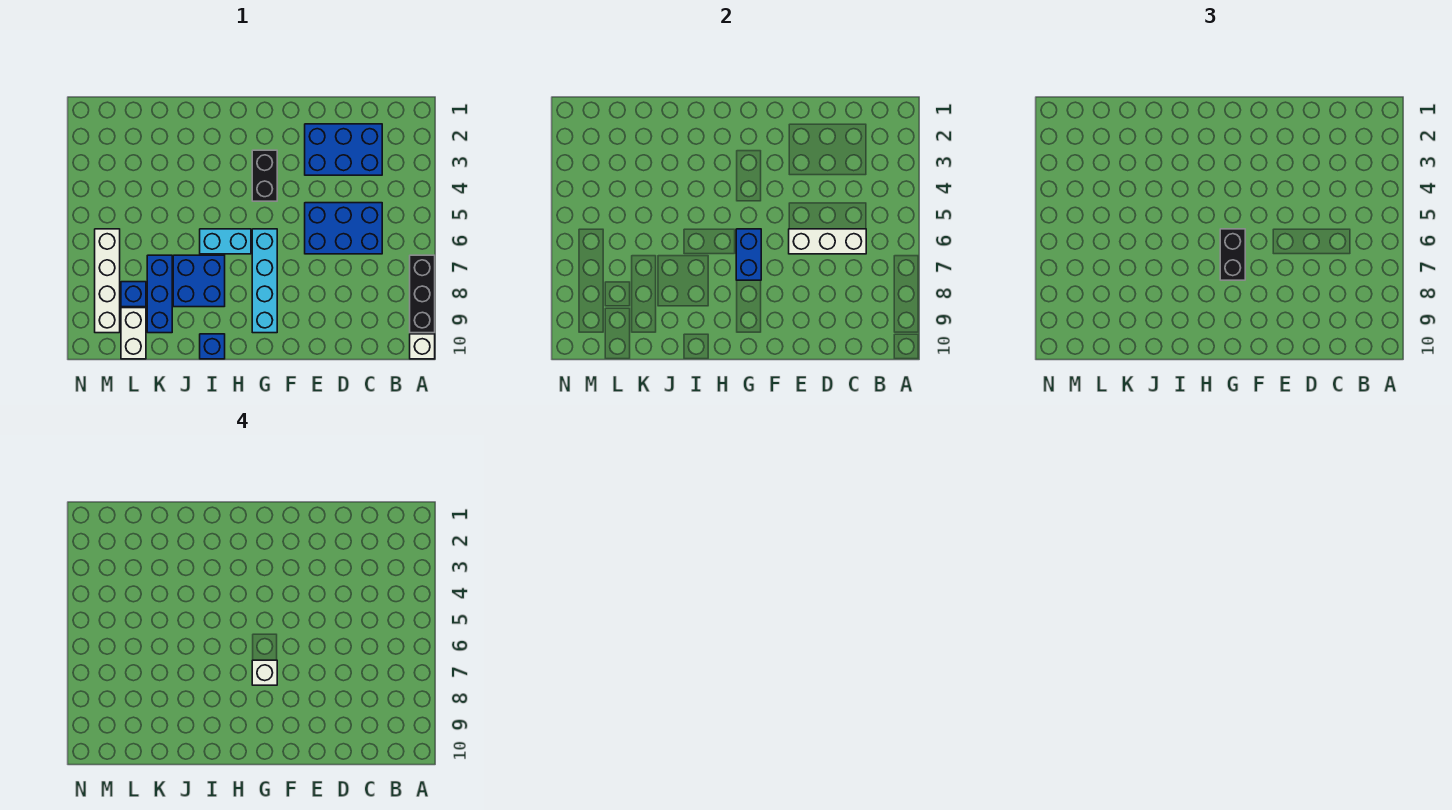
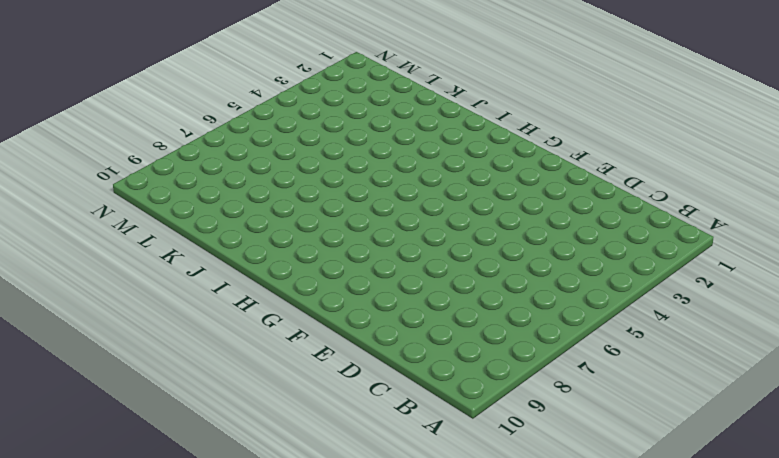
none -> black brick A7:A9 level 1
none -> white brick A10 level 1
none -> blue brick C2:E3 level 1

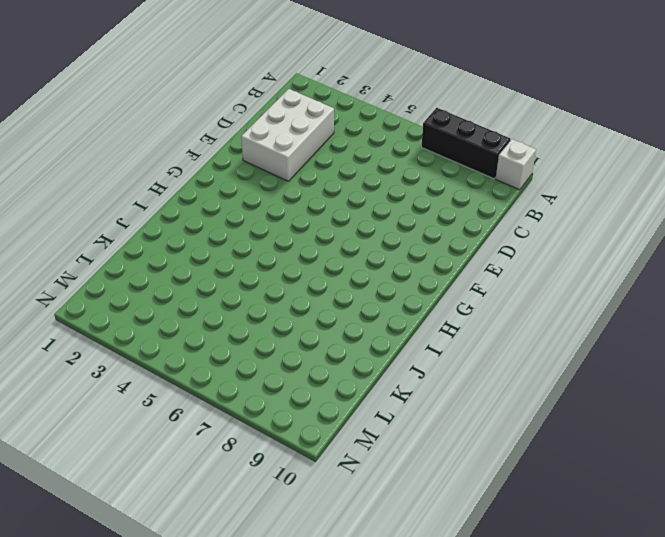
white brick C2:E3 level 1 -> blue brick C2:E3 level 1
none -> blue brick C5:E6 level 1
none -> black brick G3:G4 level 1
none -> cyan brick G6:G9 level 1

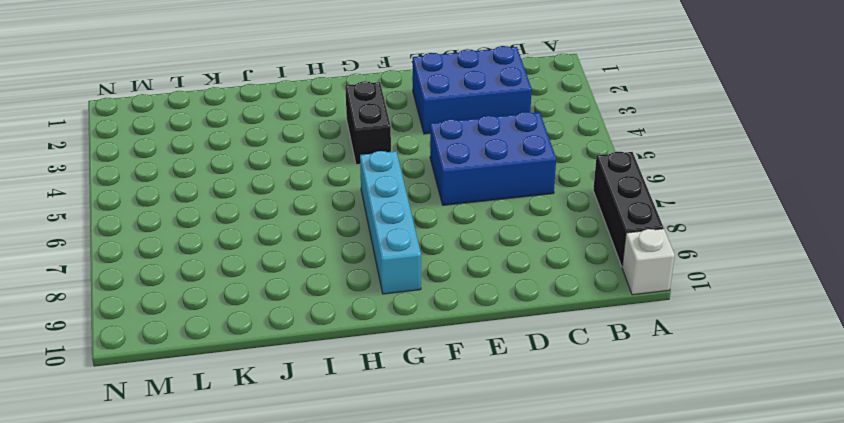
none -> cyan brick H6:I6 level 1
none -> blue brick I7:J8 level 1
none -> blue brick I10 level 1

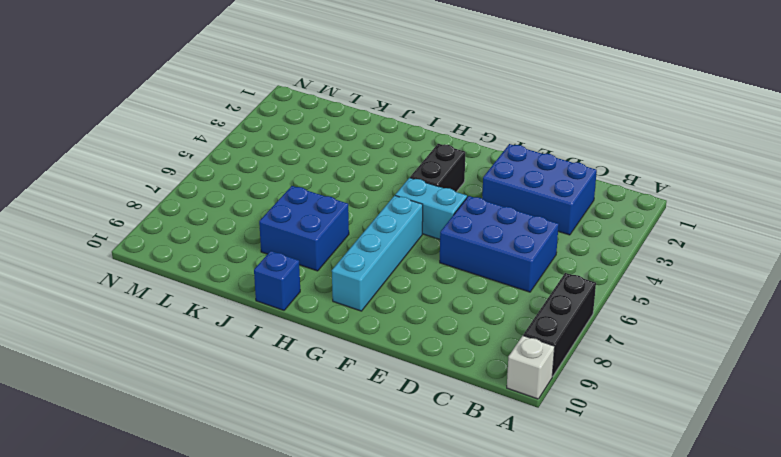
cyan brick F5:G5 level 1 -> cyan brick H6:I6 level 1
none -> blue brick K7:K9 level 1
none -> blue brick L8 level 1
none -> white brick L9:L10 level 1

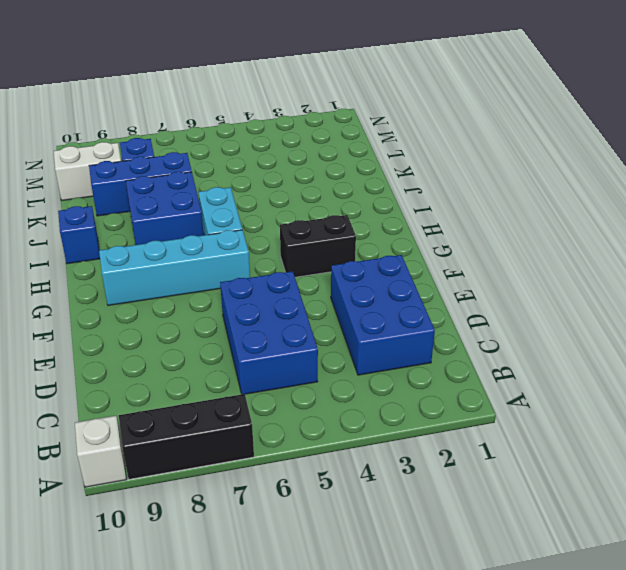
none -> white brick M6:M9 level 1
none -> white brick C6:E6 level 2
none -> blue brick G6:G7 level 2

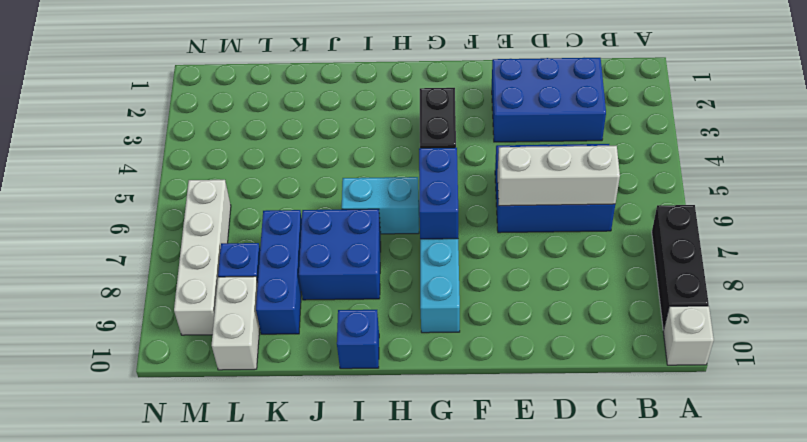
none -> black brick G6:G7 level 3
none -> white brick G7 level 4

